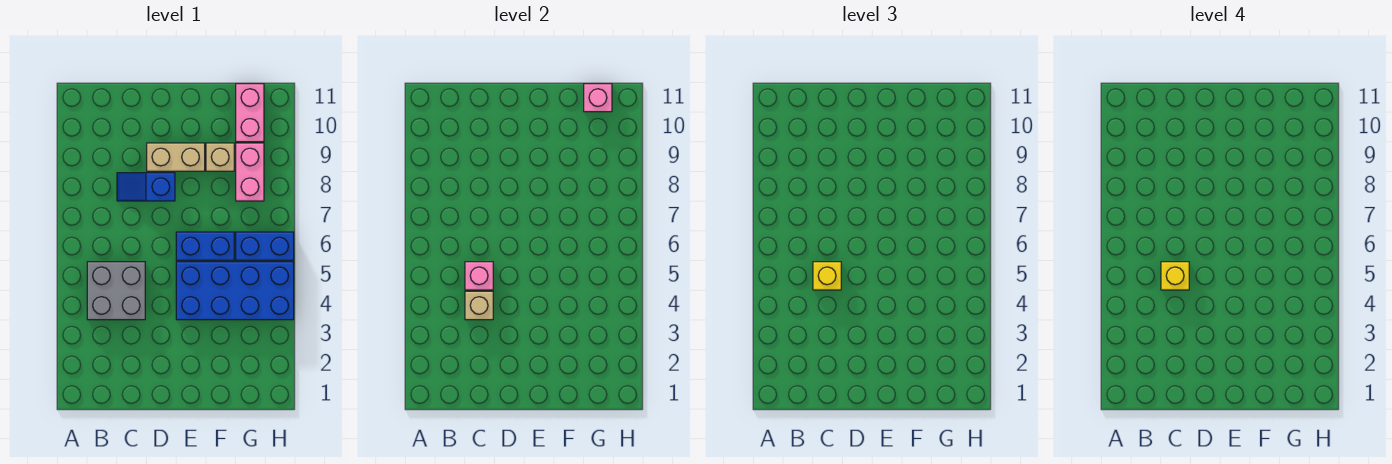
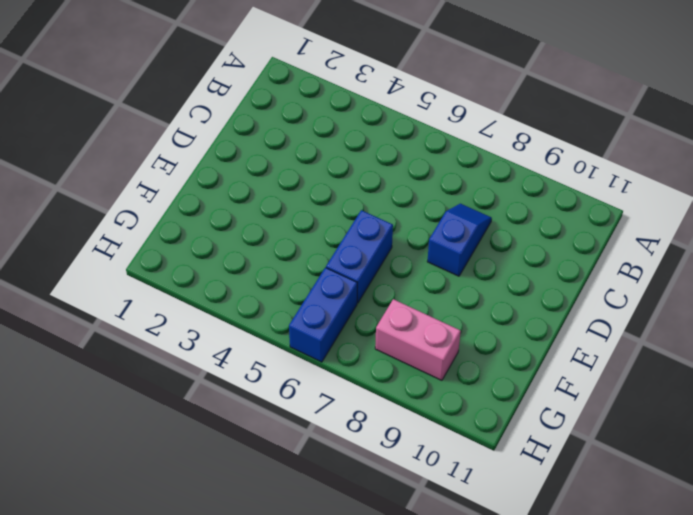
none -> grey brick B4:C5 level 1
none -> tan brick D9:E9 level 1
none -> blue brick E4:H5 level 1

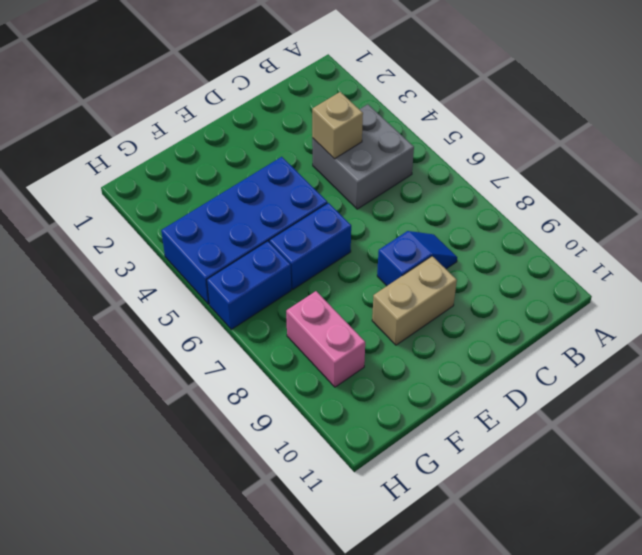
none -> tan brick F9 level 1
none -> pink brick G10:G11 level 1
none -> pink brick C5 level 2

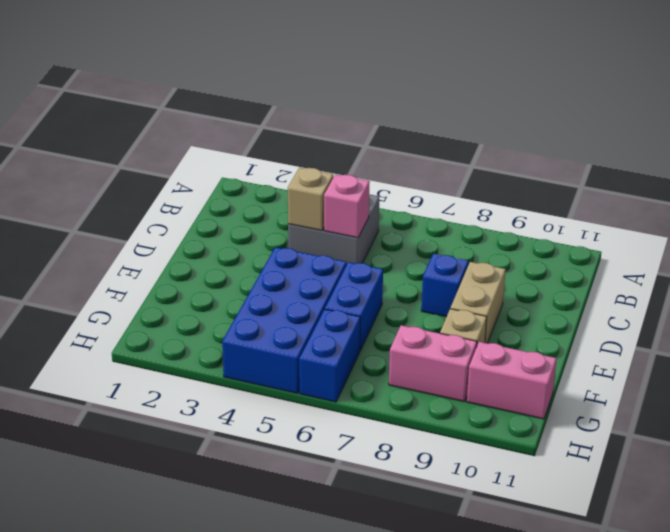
none -> pink brick G11 level 2
none -> yellow brick C5 level 3
none -> yellow brick C5 level 4

